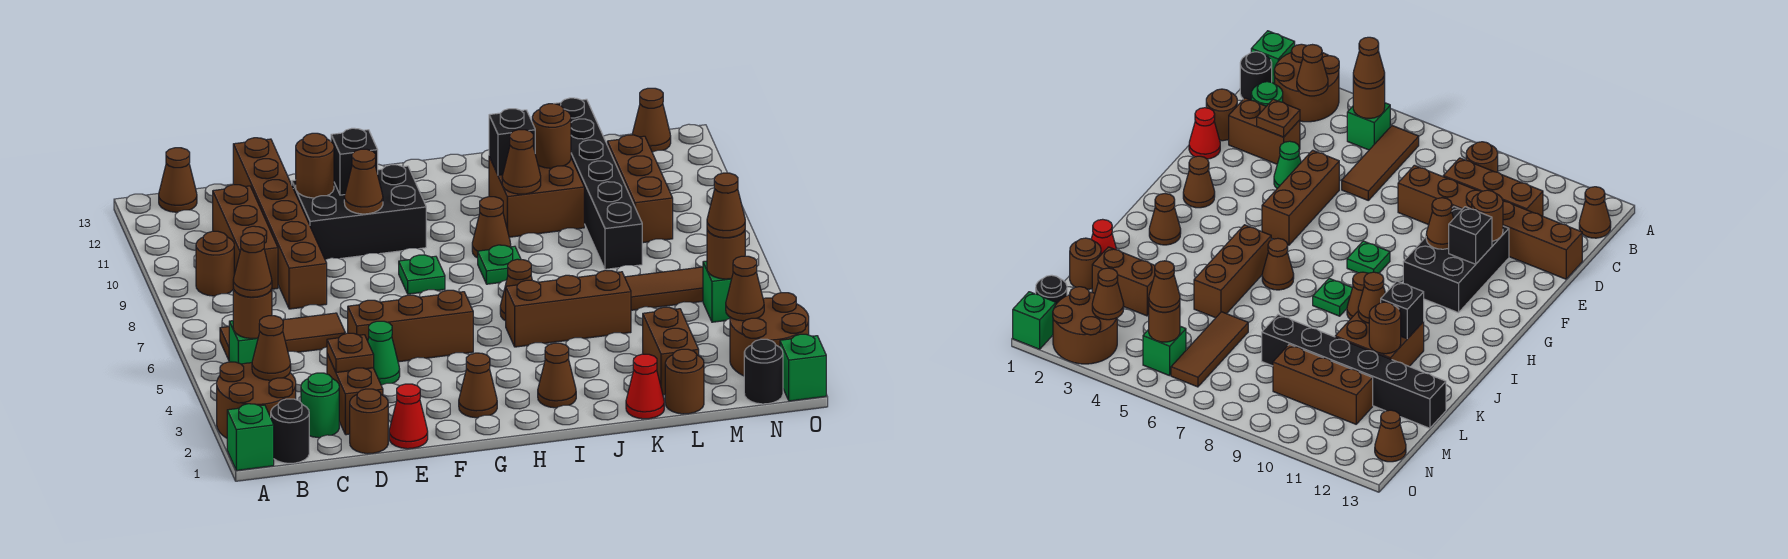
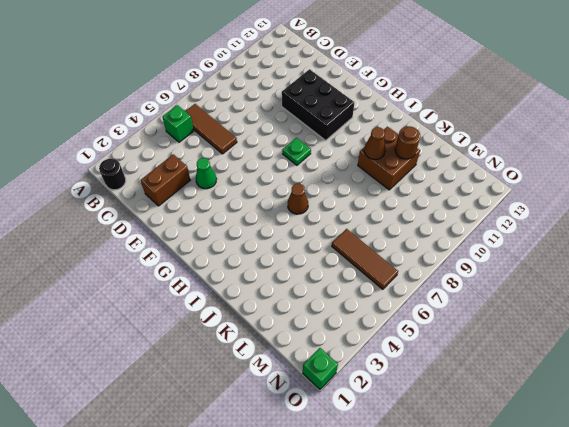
none -> green brick A1 level 1
none -> brown round brick A2:B3 level 1
none -> brown round brick B9 level 1
none -> brown cone B13 level 1

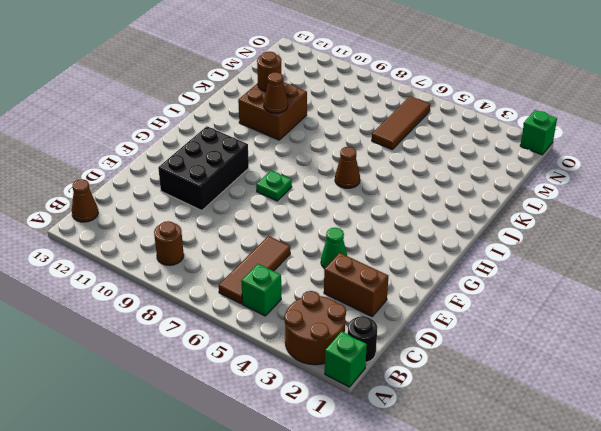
none -> green round brick C2 level 1
none -> brown brick C9:C11 level 1
none -> brown round brick D1 level 1
none -> brown brick D8:D13 level 1

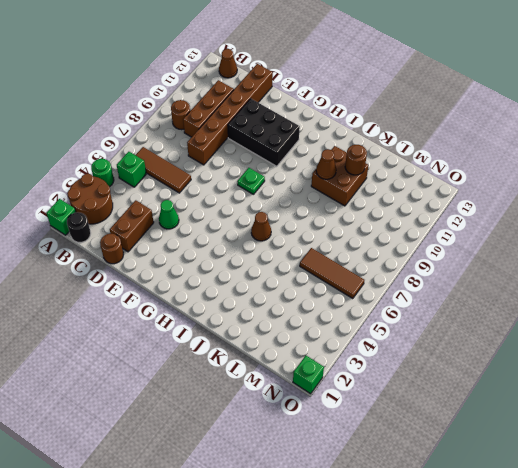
green round brick A4 level 1 -> green round brick C2 level 1
none -> red cone E1 level 1
none -> brown brick E5:G5 level 1
none -> brown cone G2 level 1
none -> brown cone I2 level 1

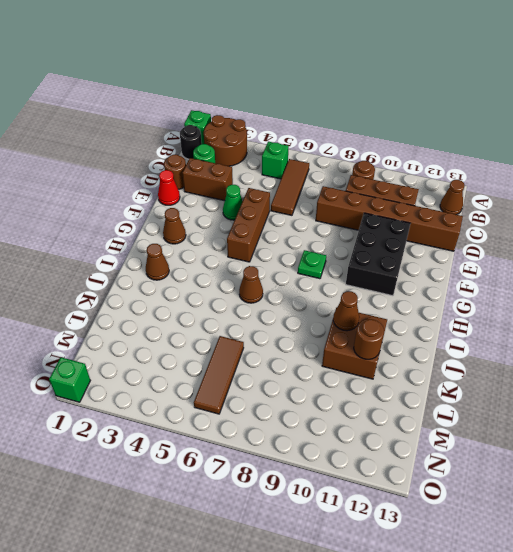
none -> brown brick I5:K5 level 1
none -> green plate I8 level 1
none -> brown cone I9 level 1
none -> red cone K1 level 1

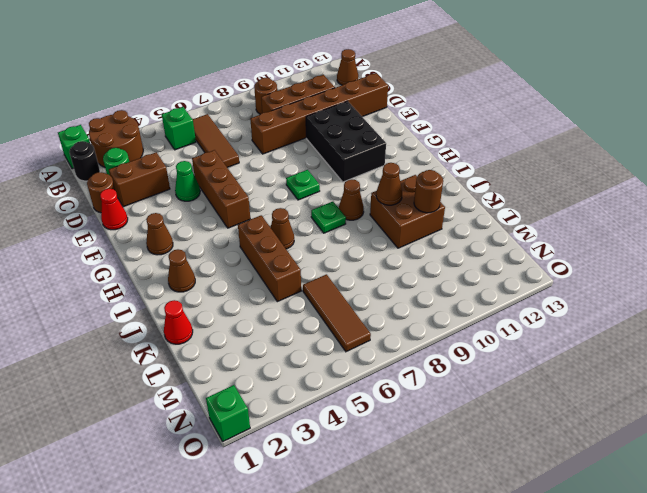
none -> brown round brick L1 level 1
none -> brown brick L2:L3 level 1
none -> black brick L8:L13 level 1
none -> brown brick M9:M11 level 1

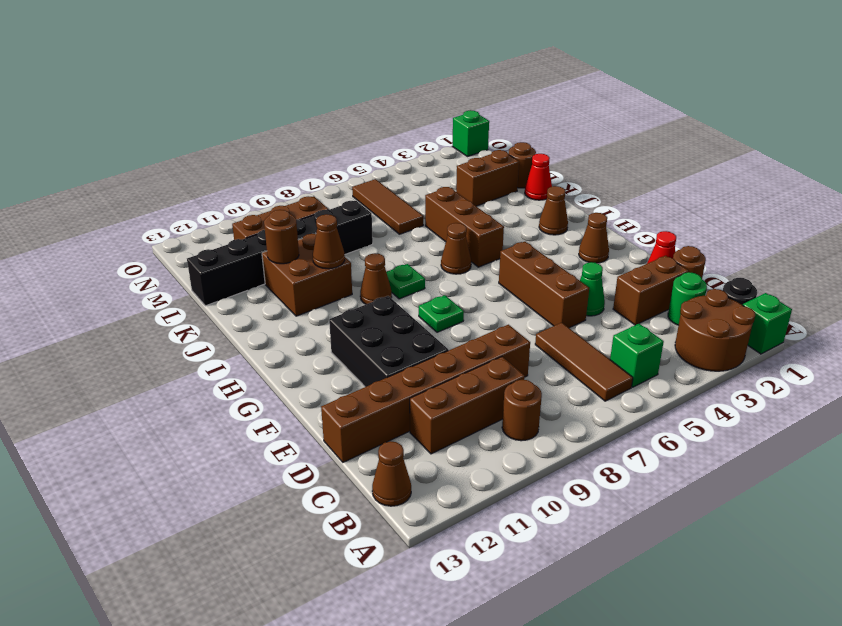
none -> black round brick N1 level 1
none -> brown round brick N2:O3 level 1
none -> green brick N5 level 1
none -> brown cone N13 level 1

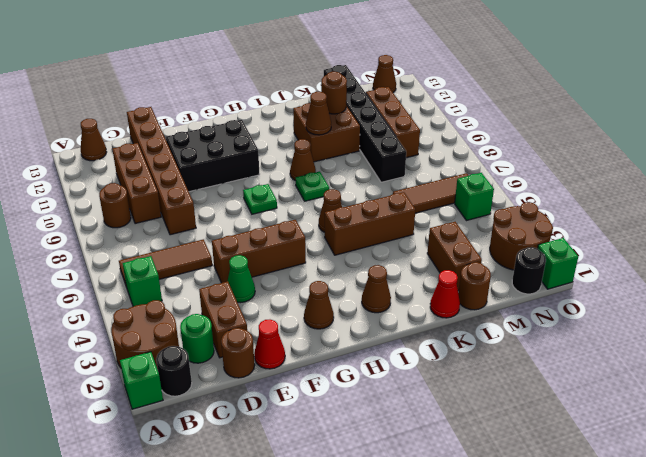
none -> brown cone B3 level 2
none -> brown round brick B5 level 2
none -> brown plate D3 level 2
none -> brown round brick E11 level 2

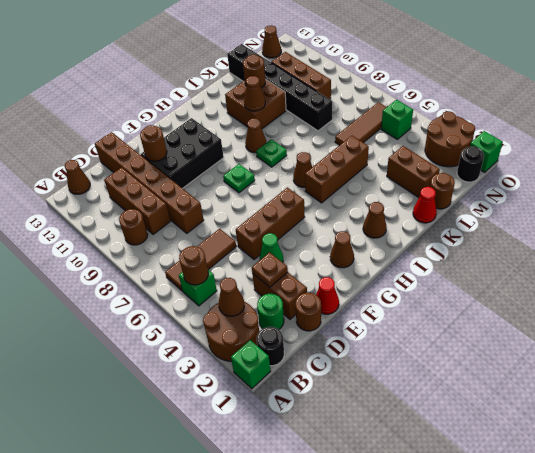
none -> brown cone F10 level 2
none -> black brick F11 level 2
none -> black brick J11 level 2
none -> brown cone N3 level 2

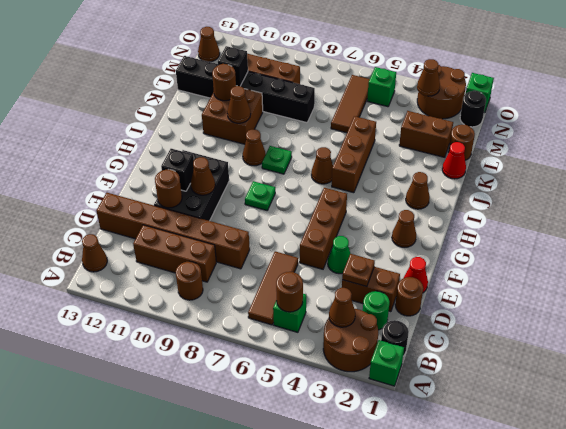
black brick L11 level 2 -> black brick J11 level 2
none -> brown round brick N5 level 2
none -> brown cone B5 level 3
none -> brown cone N5 level 3

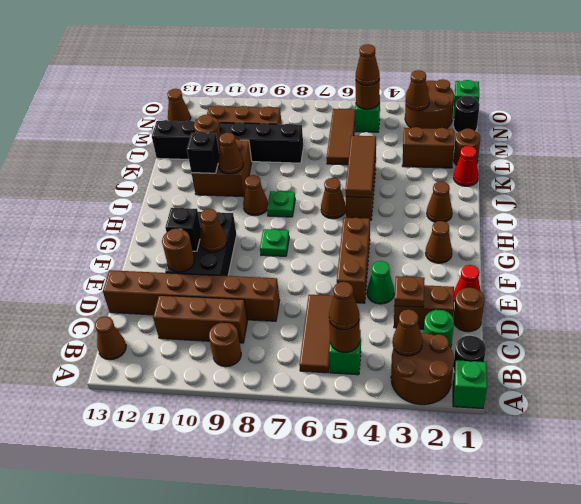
brown tile I5:K5 level 2 -> none

